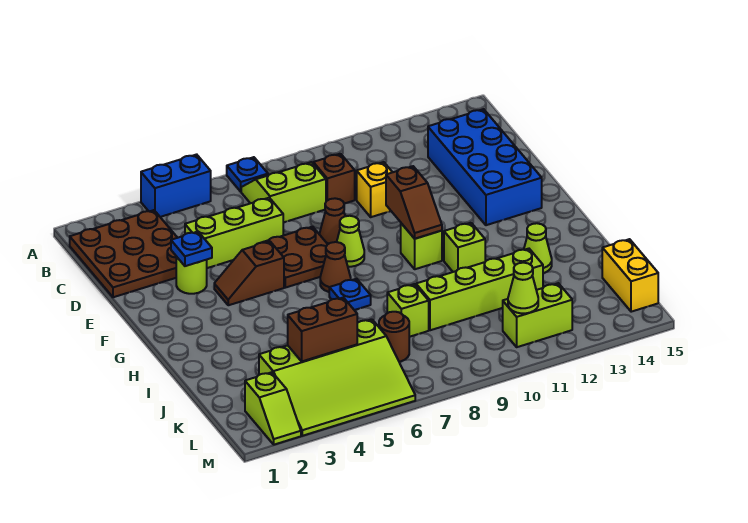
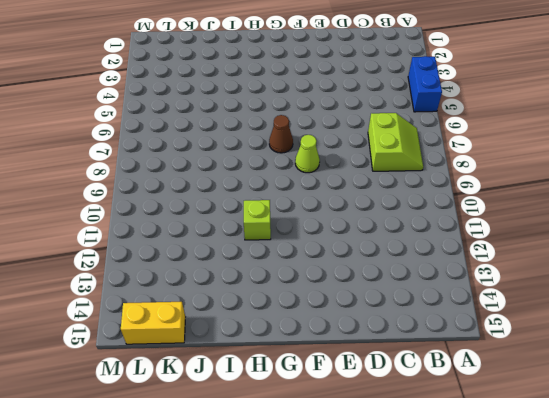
none -> blue plate A7 level 1
none -> brown plate B1:D3 level 1
none -> brown brick C9 level 1

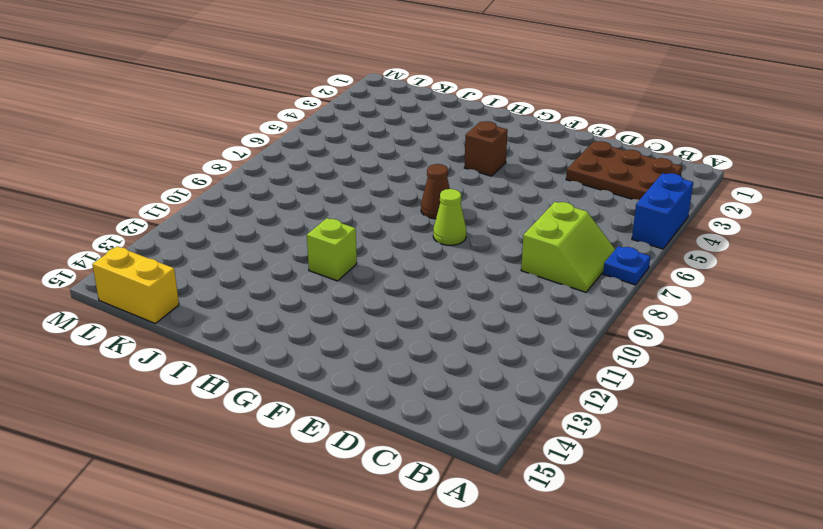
brown plate B2:D3 level 1 -> brown plate B1:D3 level 1
brown brick G4 level 1 -> brown brick C9 level 1
none -> blue brick C13:F14 level 1
none -> lime brick D4:D6 level 1
none -> yellow brick D10 level 1

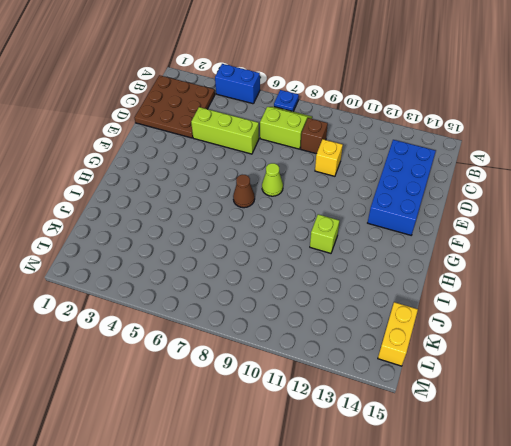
none -> lime round brick E3 level 1
none -> brown plate E6:F7 level 1
none -> brown cone E8 level 1

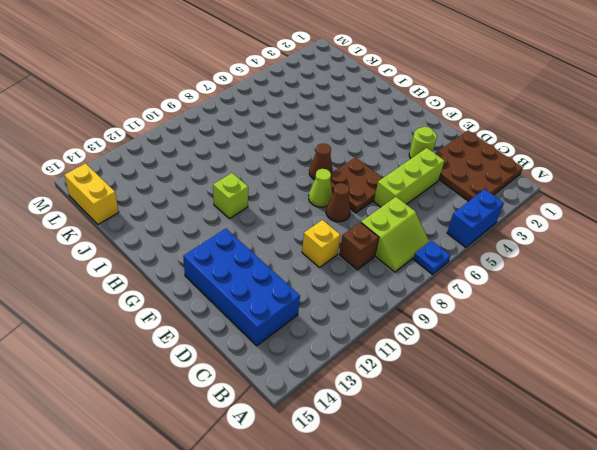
none -> brown slope F4:F5 level 1 top 5
none -> lime brick G10 level 1
none -> blue plate H7 level 1

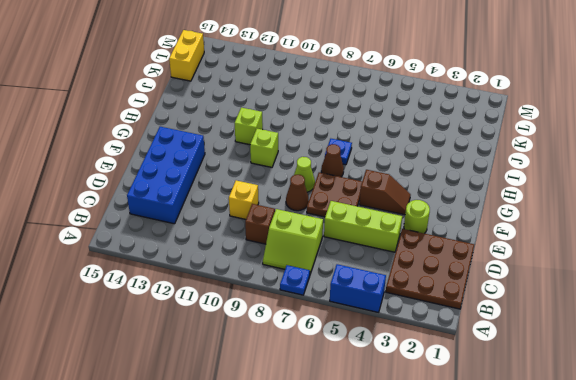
none -> lime cone I13 level 1
none -> lime brick J8 level 1
none -> lime brick J9:J12 level 1

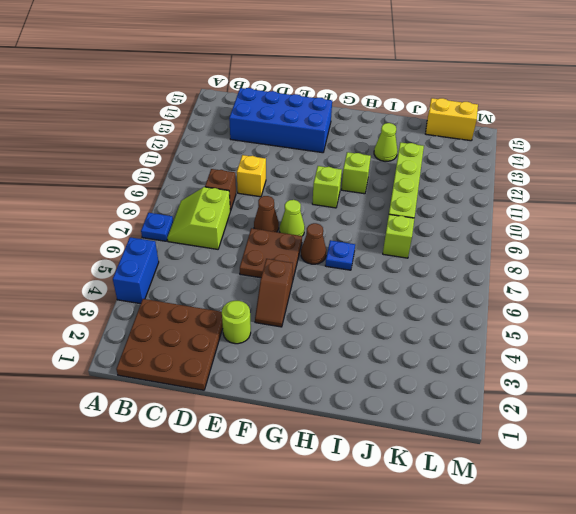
none -> lime brick D4:D6 level 1
none -> lime slope K3:M6 level 1 top K
none -> brown round brick K7 level 1

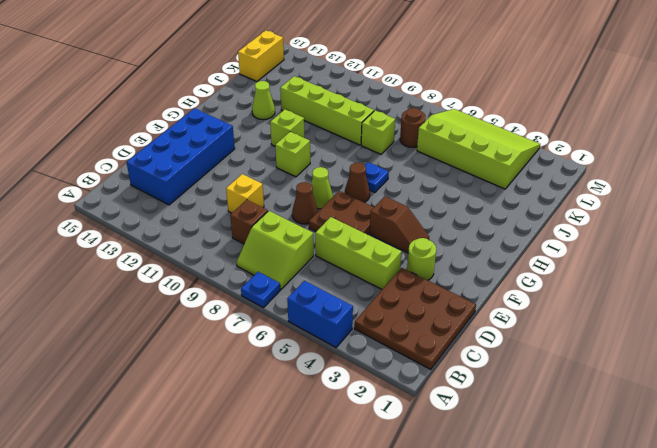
none -> lime slope L2:M2 level 1 top L
none -> lime brick L11:L12 level 1
none -> blue plate E3 level 2

